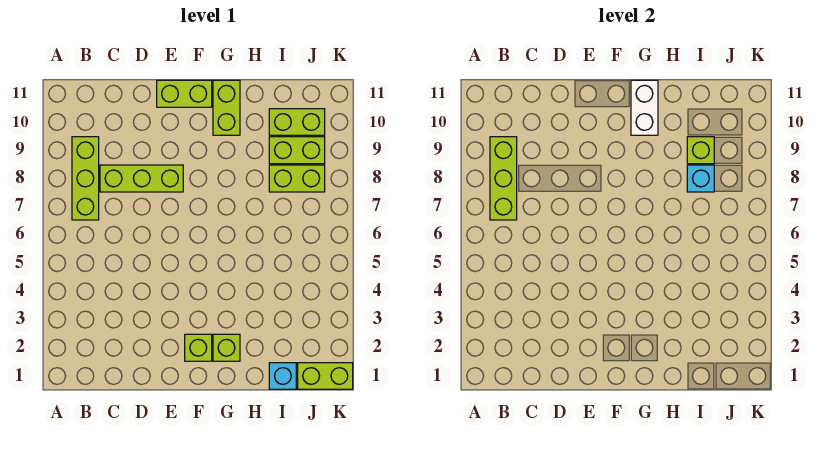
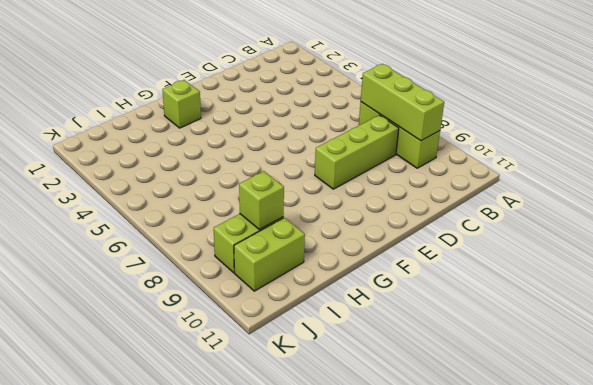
none -> lime brick E11:F11 level 1
none -> lime brick F2 level 1
none -> lime brick G10:G11 level 1

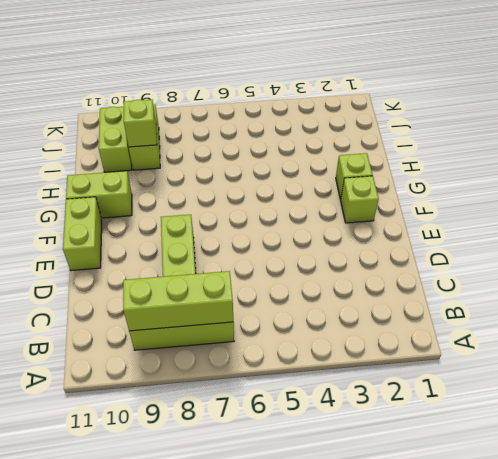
none -> cyan brick I1 level 1
none -> lime brick I8:J8 level 1
none -> lime brick J1:K1 level 1

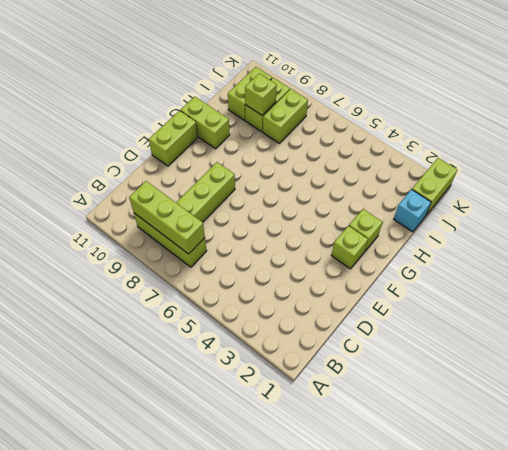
none -> white brick G10:G11 level 2
none -> cyan brick I8 level 2

